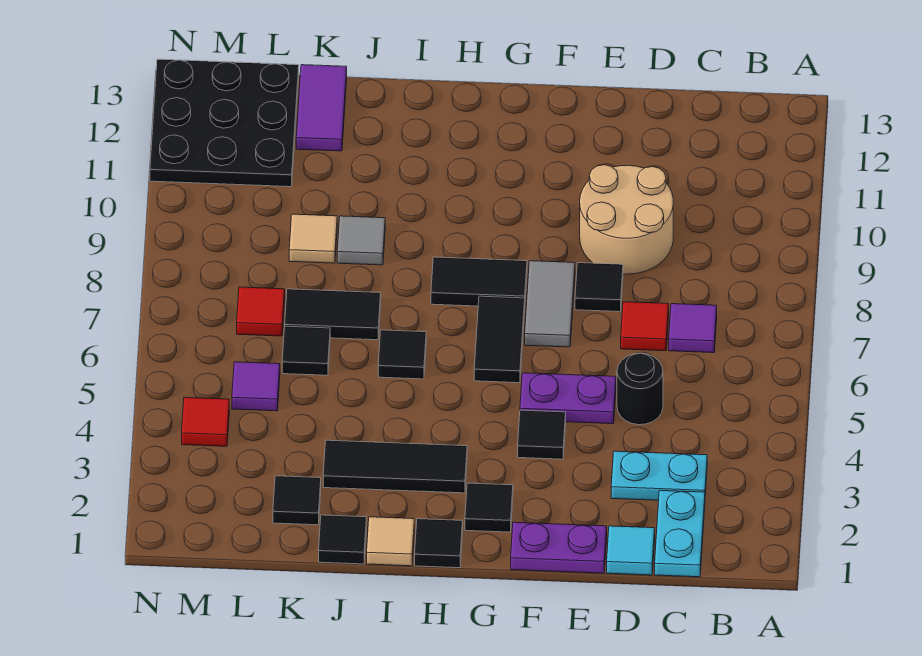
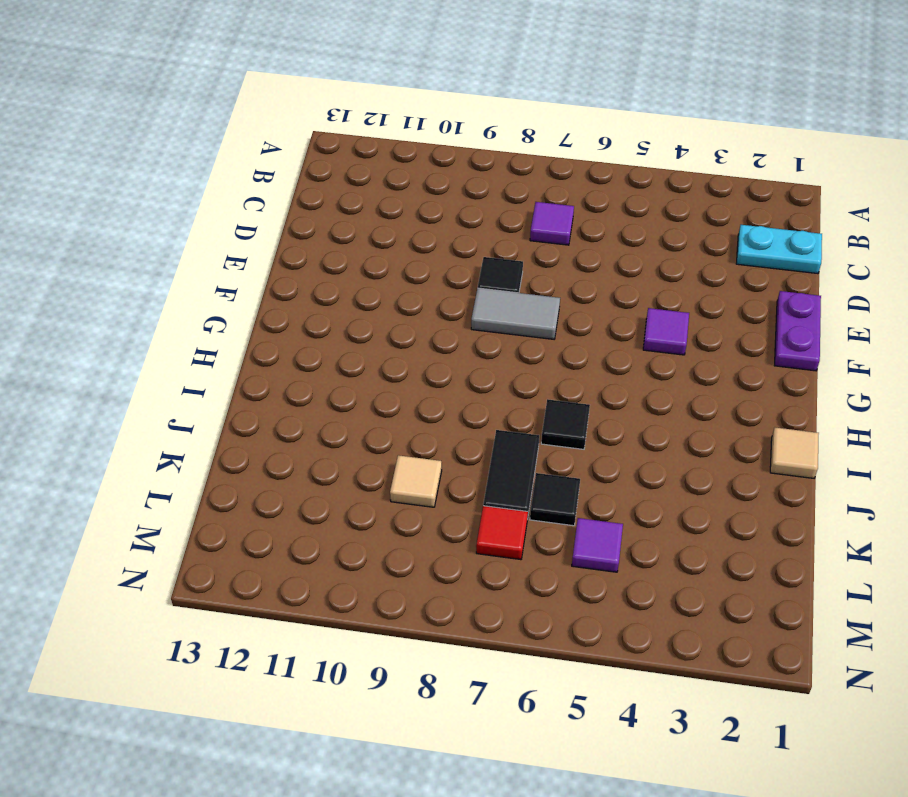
purple tile F4 level 1 -> black tile F4 level 1
none -> cyan plate C3:D3 level 1
none -> cyan tile D1 level 1
none -> black round brick D5 level 1
none -> red tile D7 level 1

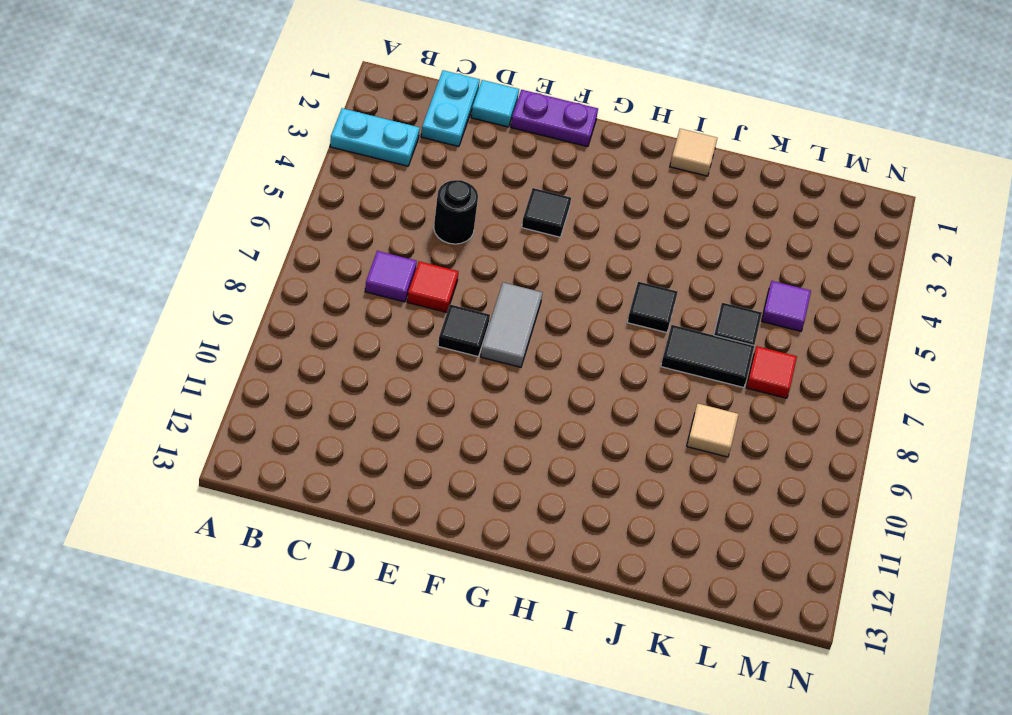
cyan plate A3:B3 level 1 -> cyan plate C3:D3 level 1
none -> tan round brick D9:E10 level 1
none -> purple plate E5:F5 level 1
none -> black tile G2 level 1
none -> black tile G6:G7 level 1

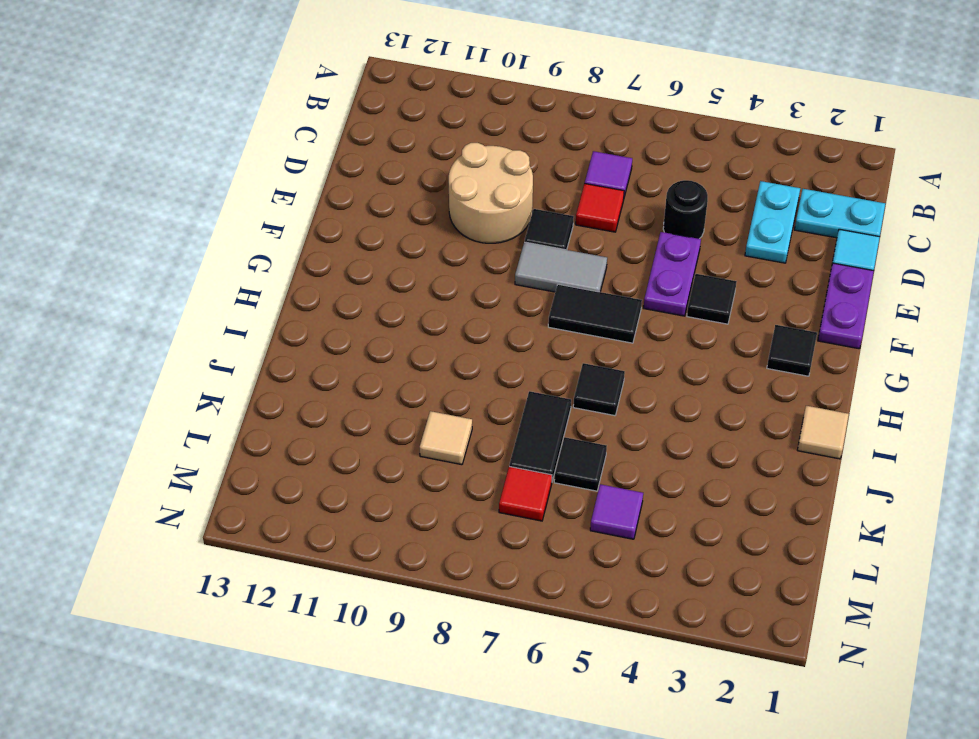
none -> black tile G8:H8 level 1
none -> black tile H1 level 1
none -> black tile H3:J3 level 1
none -> black tile J1 level 1

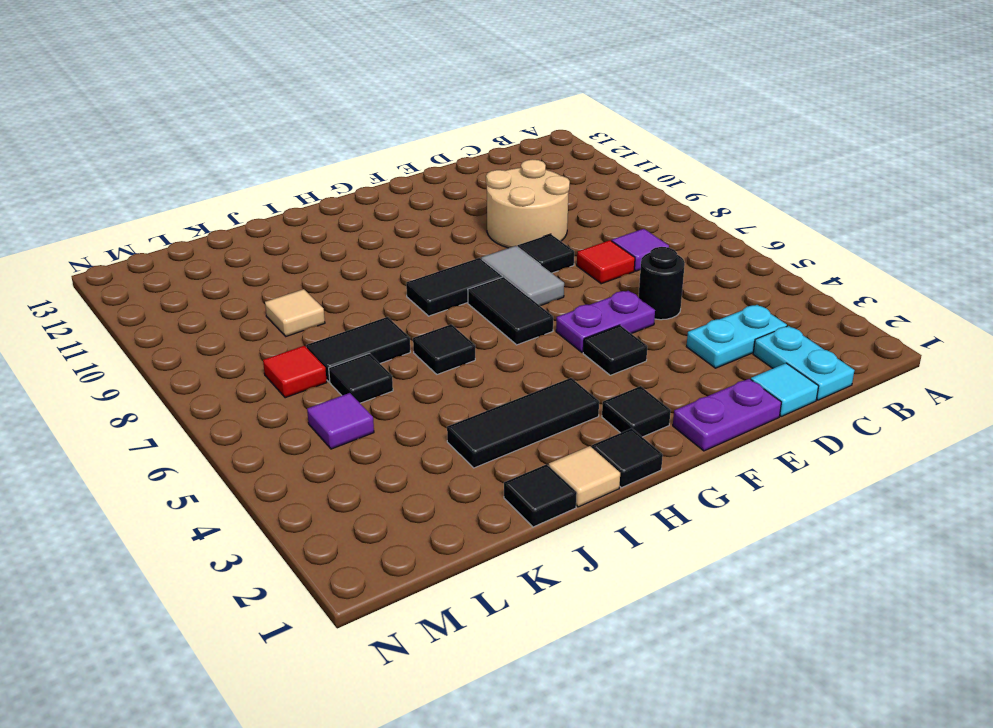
none -> grey tile J9 level 1
none -> black tile K2 level 1
none -> purple tile K12:K13 level 1
none -> black plate L11:N13 level 1

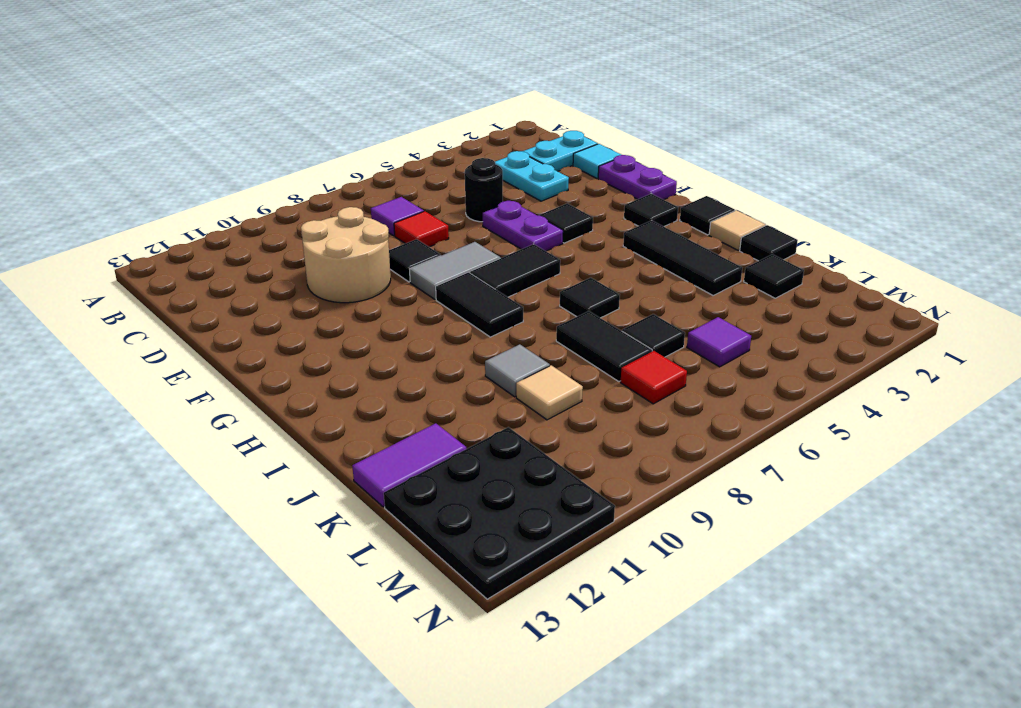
none -> red tile M4 level 1

